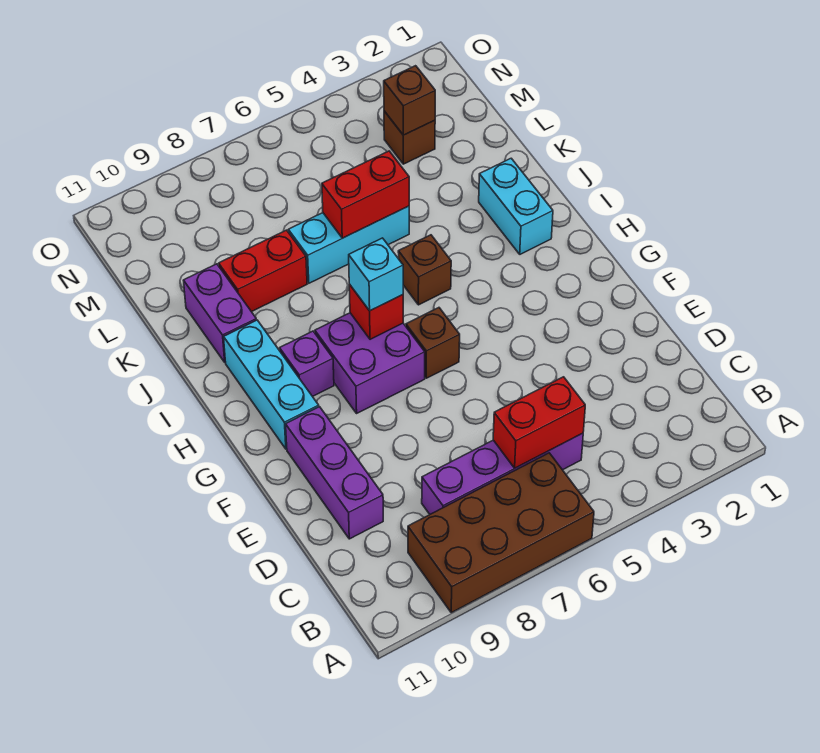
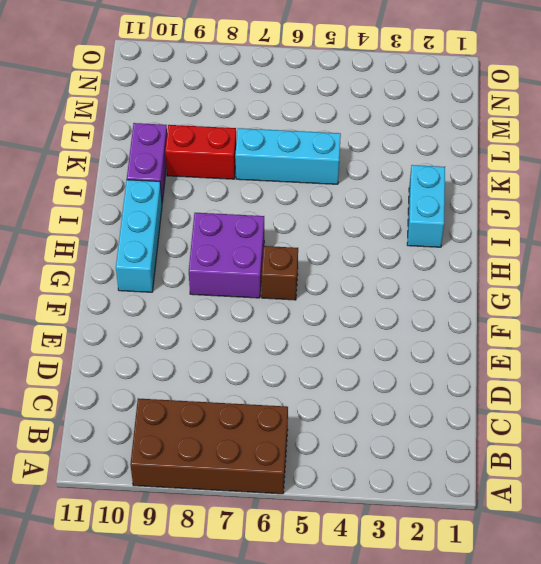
none -> purple brick C5:C8 level 1
none -> purple brick D10:F10 level 1
none -> purple brick H9 level 1

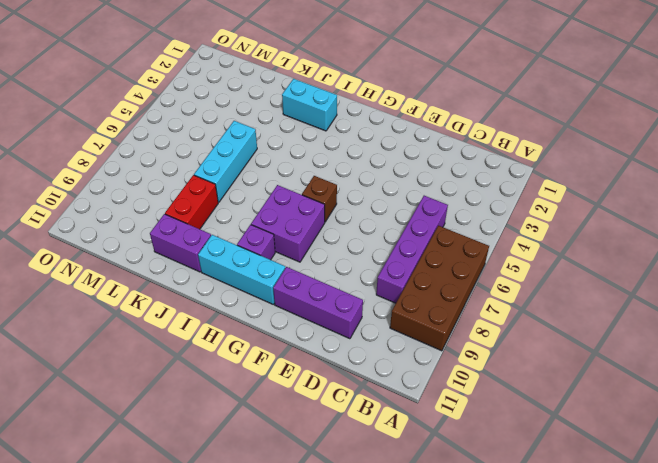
none -> brown brick I5 level 1
none -> brown brick M3 level 1
none -> red brick C5:C6 level 2

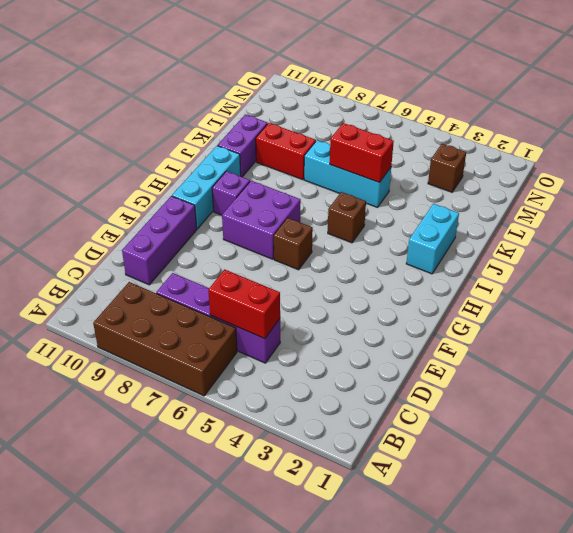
none -> red brick H7 level 2
none -> brown brick M3 level 2
none -> cyan brick H7 level 3

